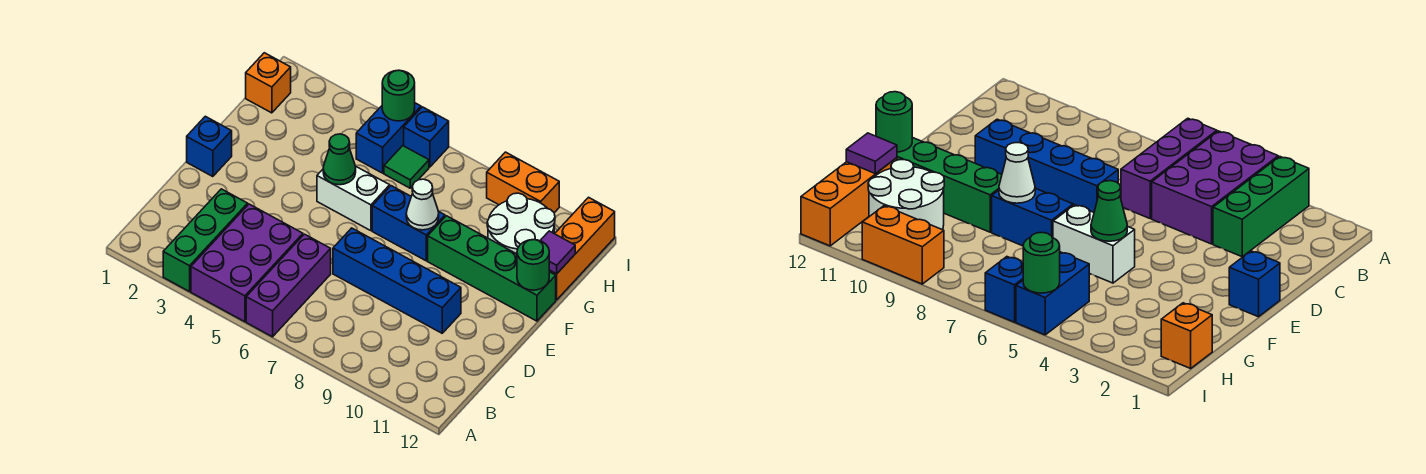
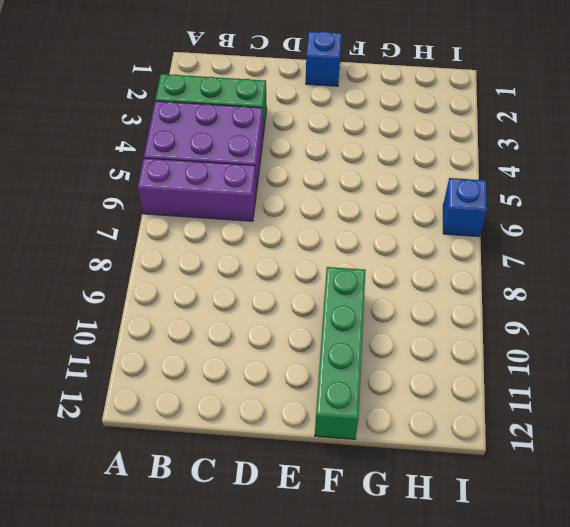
none -> blue brick D7:D10 level 1
none -> white brick F5:F6 level 1
none -> blue brick F7:F8 level 1

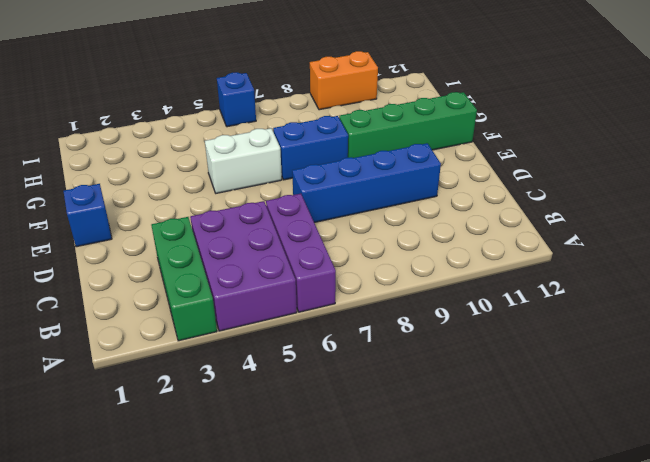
none -> white round brick G10:H11 level 1
none -> orange brick G12:I12 level 1
none -> orange brick H1 level 1

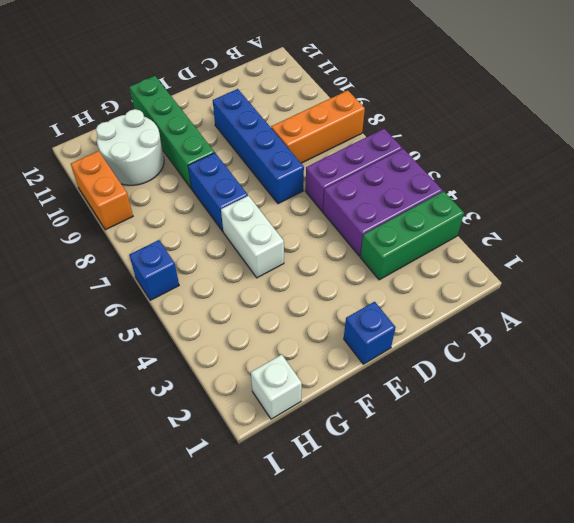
orange brick A8:C8 level 1 -> orange brick G12:I12 level 1
white brick H1 level 1 -> orange brick H1 level 1
none -> blue brick H5:I5 level 1
none -> green tile H6 level 1
none -> green cone F5 level 2

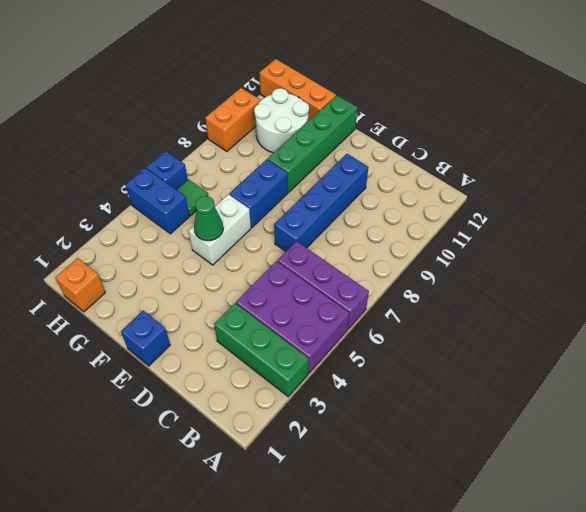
none -> white cone F8 level 2
none -> green round brick F12 level 2
none -> purple tile G12 level 2

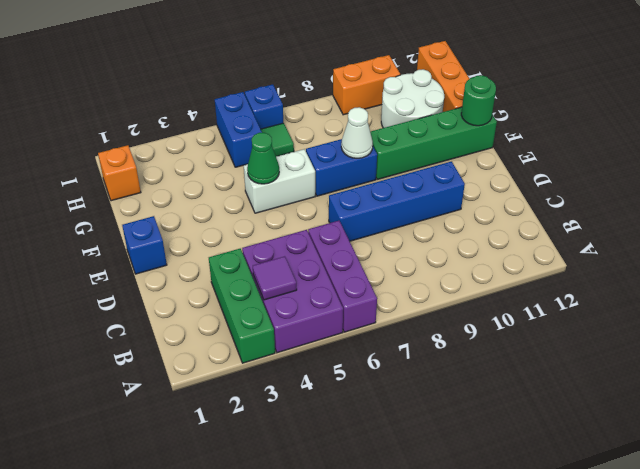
purple tile B4 level 2 -> purple tile G12 level 2
none -> green round brick I5 level 2

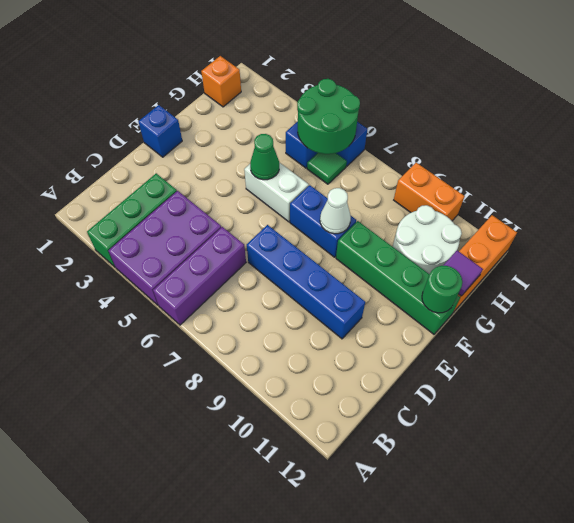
green round brick H5:I6 level 2 -> green round brick I5 level 2

